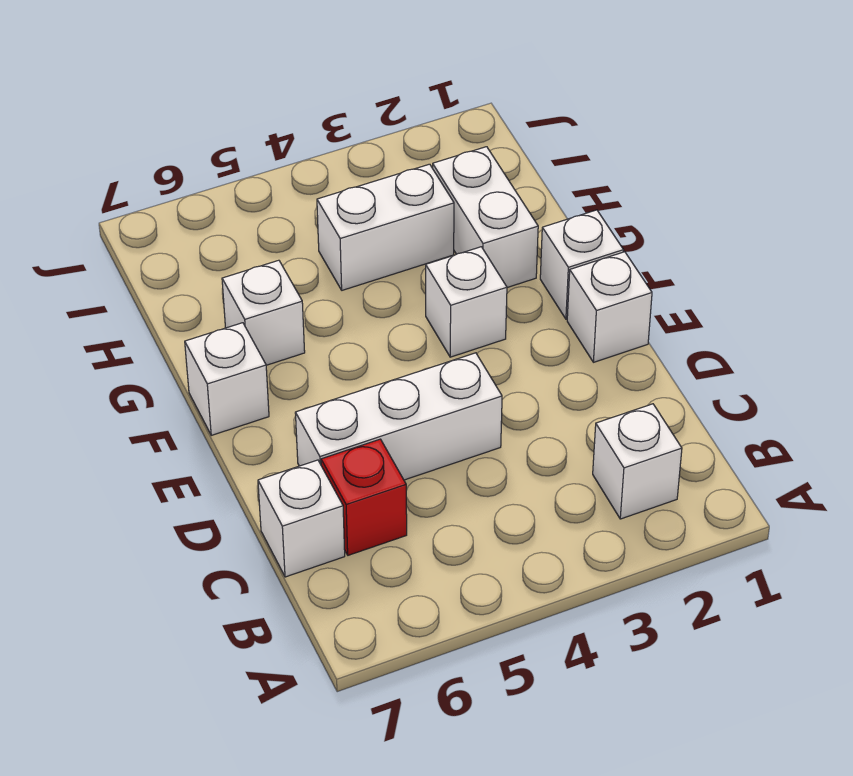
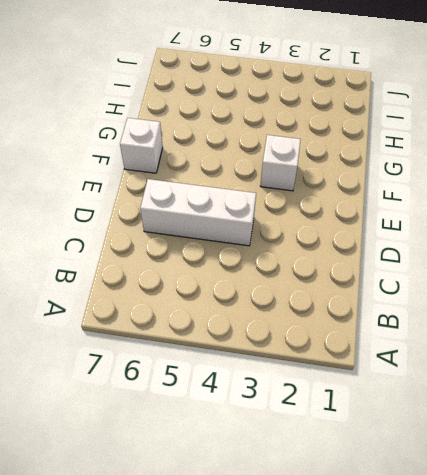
none -> white brick B2 level 1
none -> red brick C6 level 1

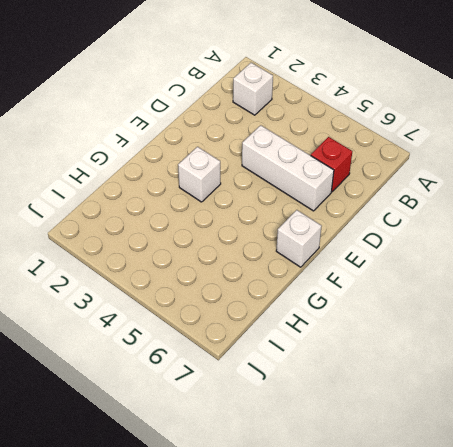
none -> white brick C7 level 1
none -> white brick E1 level 1

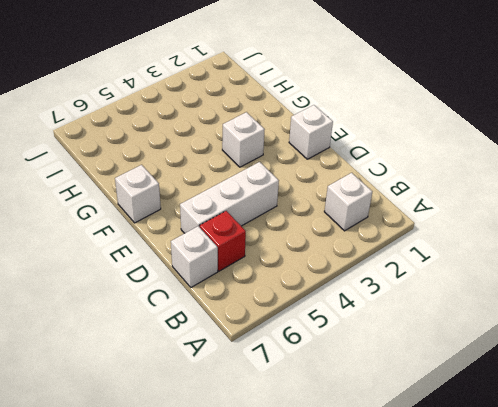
none -> white brick F1 level 1
none -> white brick G2:H2 level 1

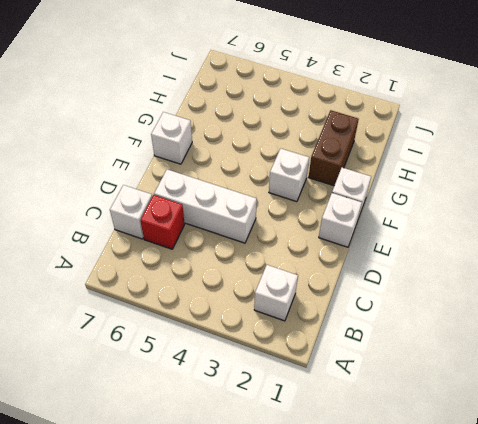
brown brick G2:H2 level 1 -> white brick G2:H2 level 1
none -> white brick G6 level 1
none -> white brick H3:H4 level 1

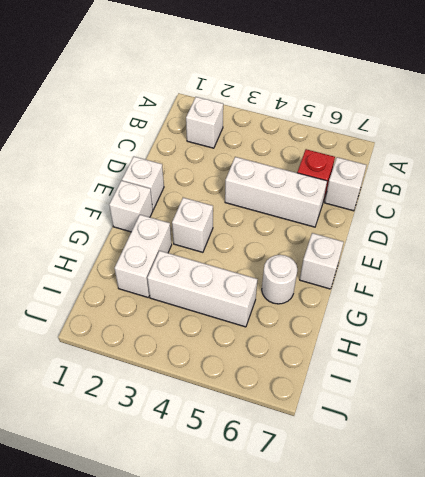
white round brick G6 level 1 -> white brick G6 level 1
white brick H3:H5 level 1 -> white brick H3:H4 level 1

